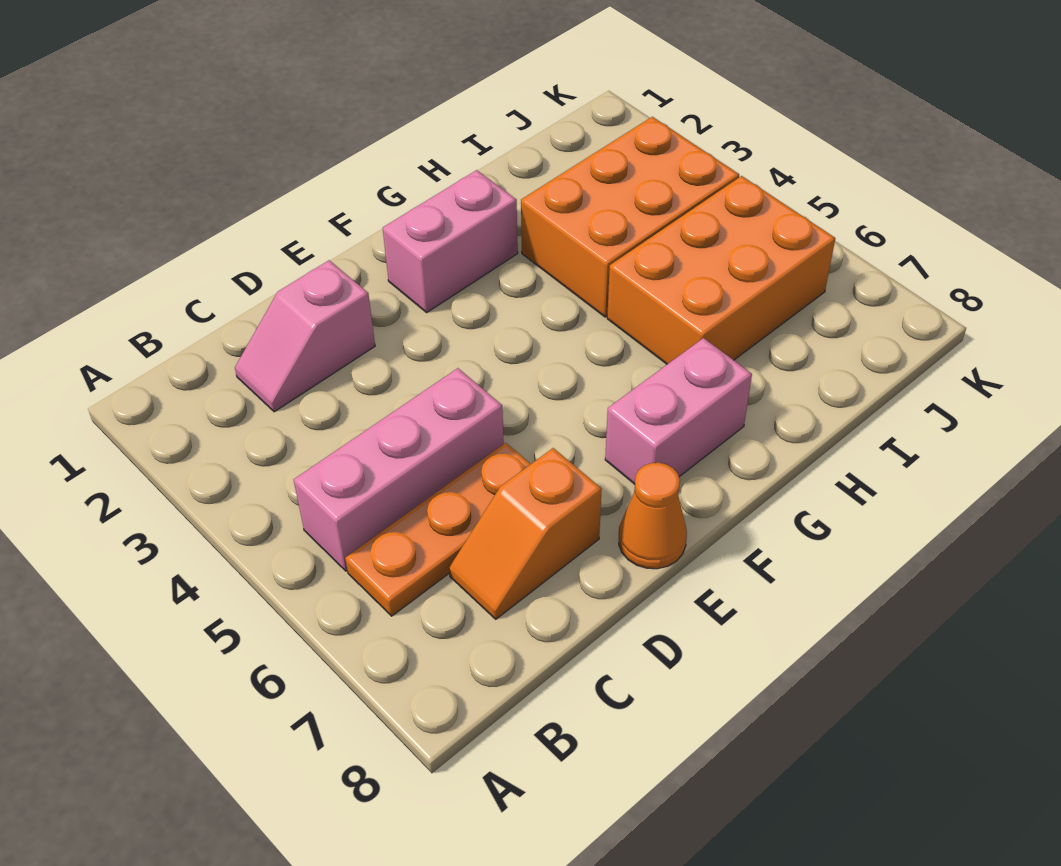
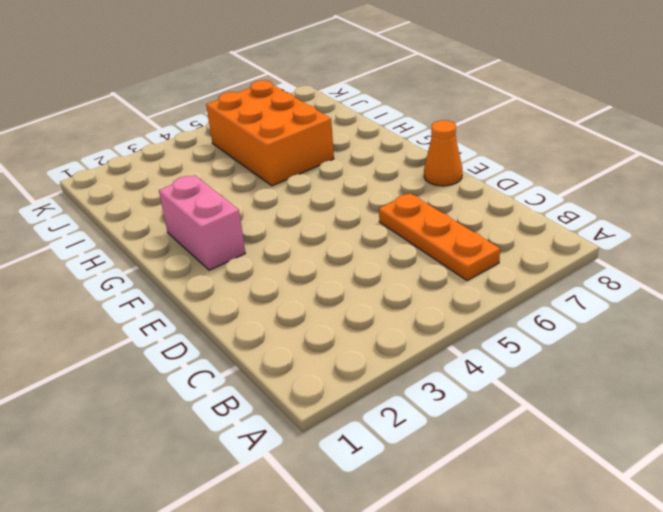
none -> pink brick B5:D5 level 1
none -> pink slope C2:D2 level 1 top D

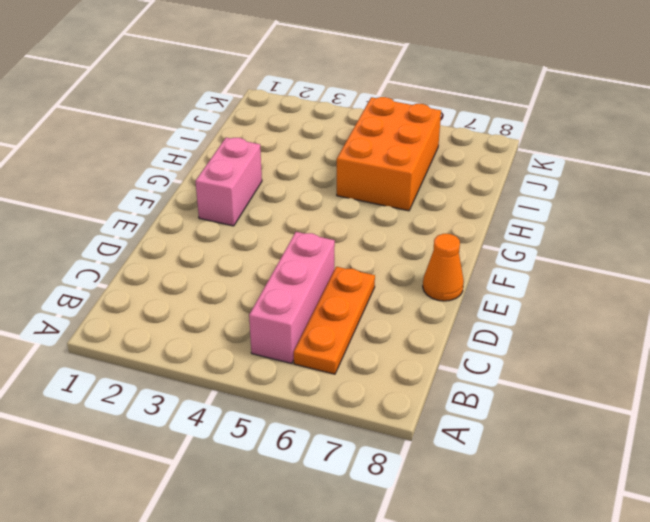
none -> pink slope C2:D2 level 1 top D
none -> orange slope C7:D7 level 1 top D

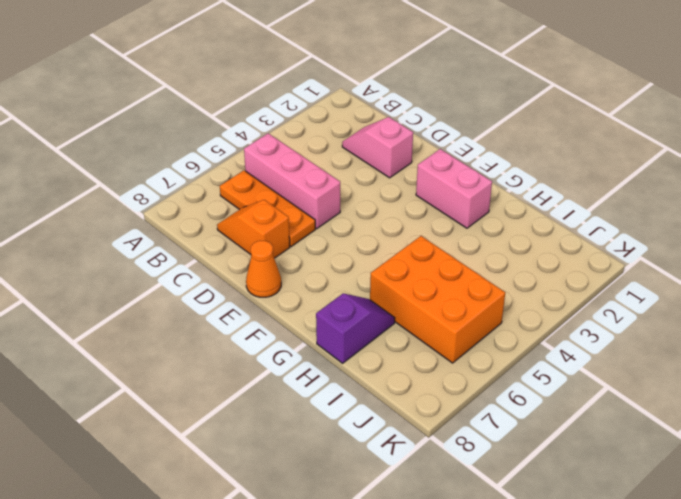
purple slope H7:H8 level 1 top 8 -> none
none -> pink brick F7:G7 level 1
none -> orange brick H3:J4 level 1

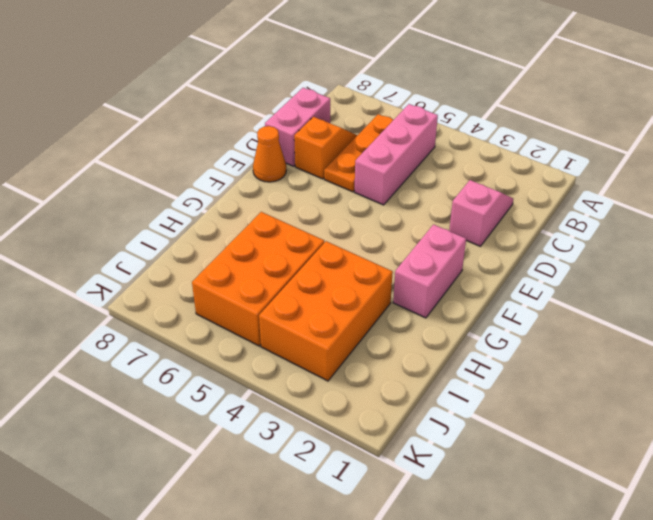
pink brick C8:D8 level 1 -> pink brick F7:G7 level 1

